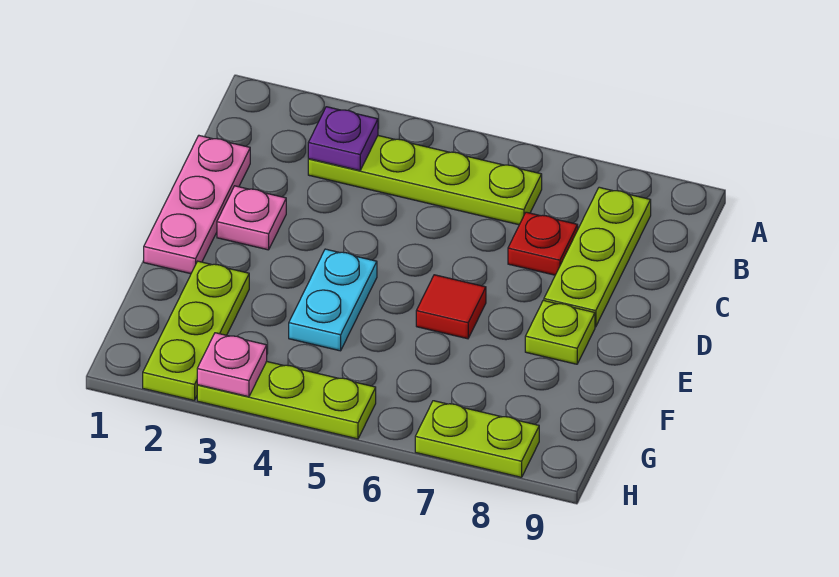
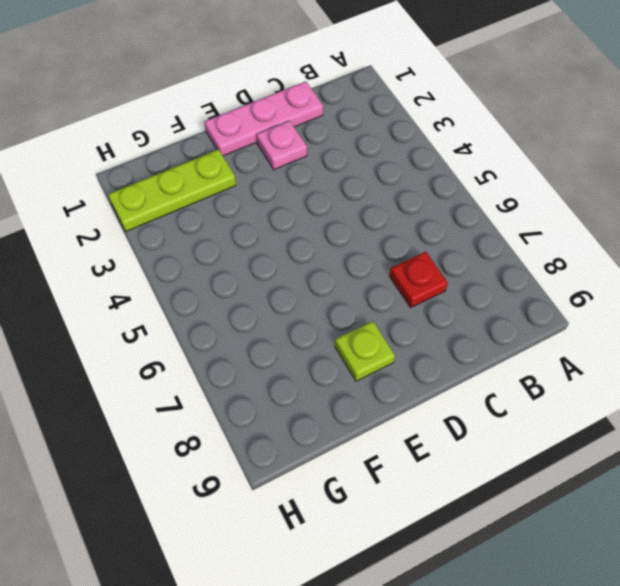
none -> lime plate B3:B6 level 1
none -> lime plate B8:D8 level 1
none -> cyan plate E4:F4 level 1

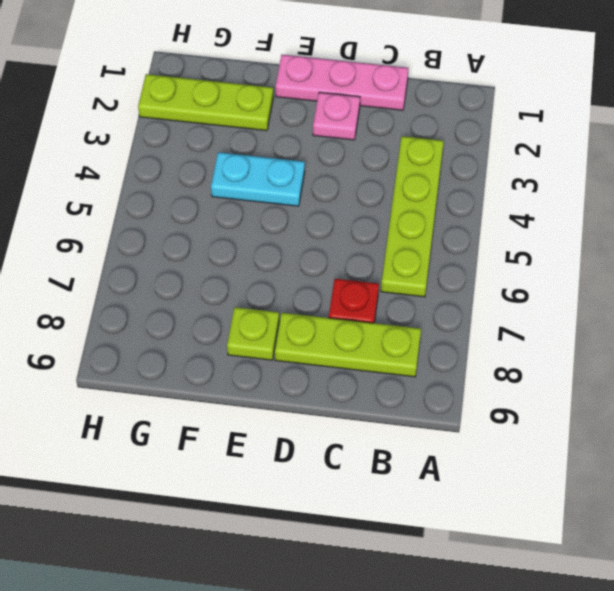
none -> red tile E6 level 1
none -> lime plate H3:H5 level 1
none -> lime plate H7:H8 level 1

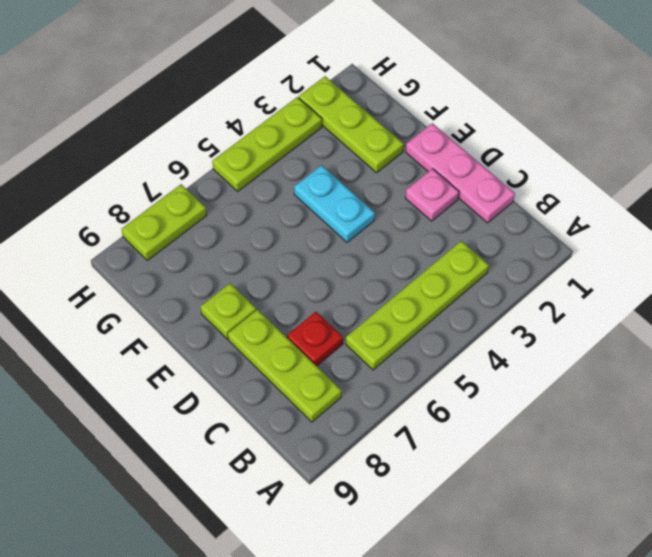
none -> red tile E6 level 1
none -> purple plate B3 level 2
none -> pink plate H3 level 2

